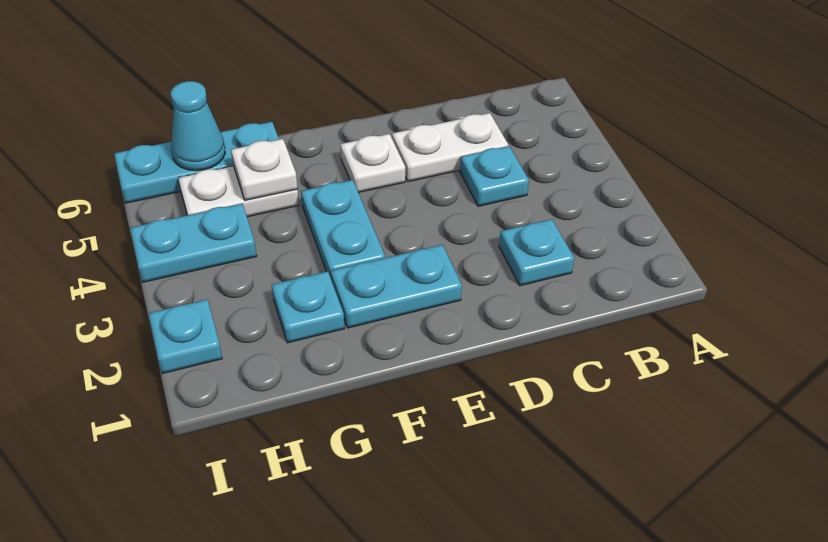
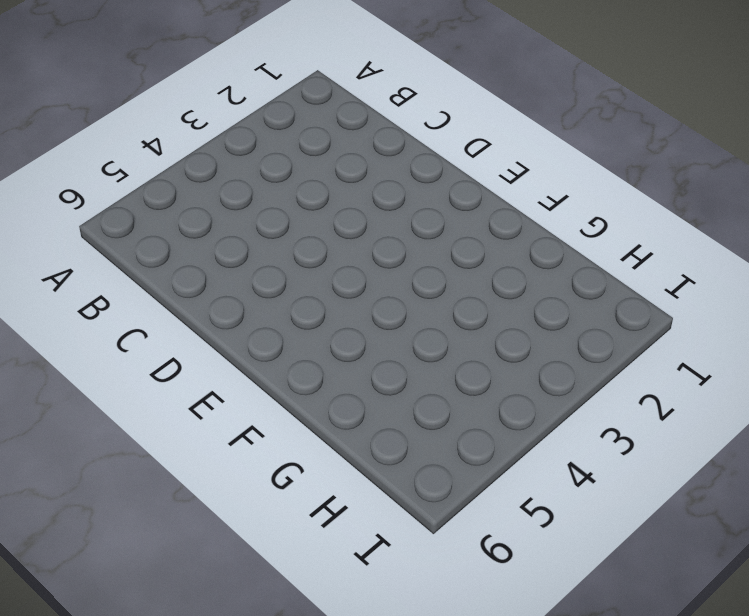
none -> cyan plate C2 level 1
none -> cyan plate C4 level 1
none -> white plate C5:D5 level 1

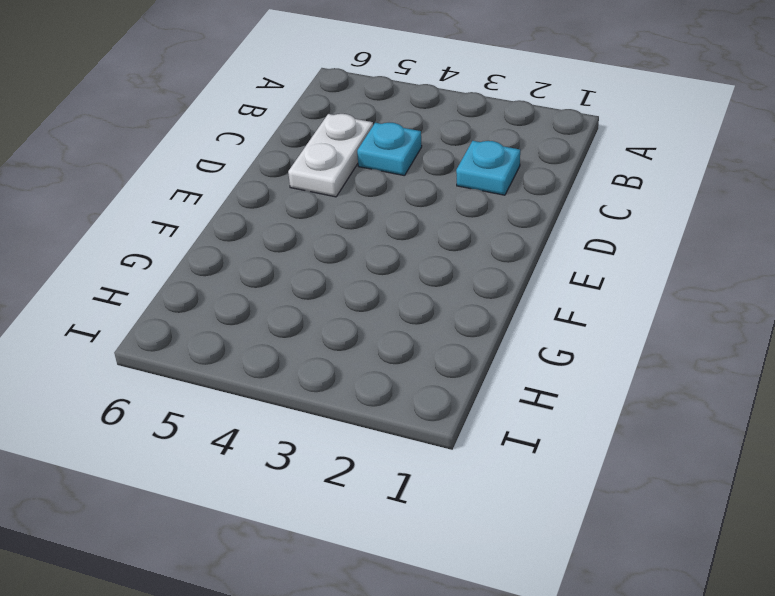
none -> cyan plate E2:F2 level 1
none -> white plate E5 level 1
none -> cyan plate F3:F4 level 1

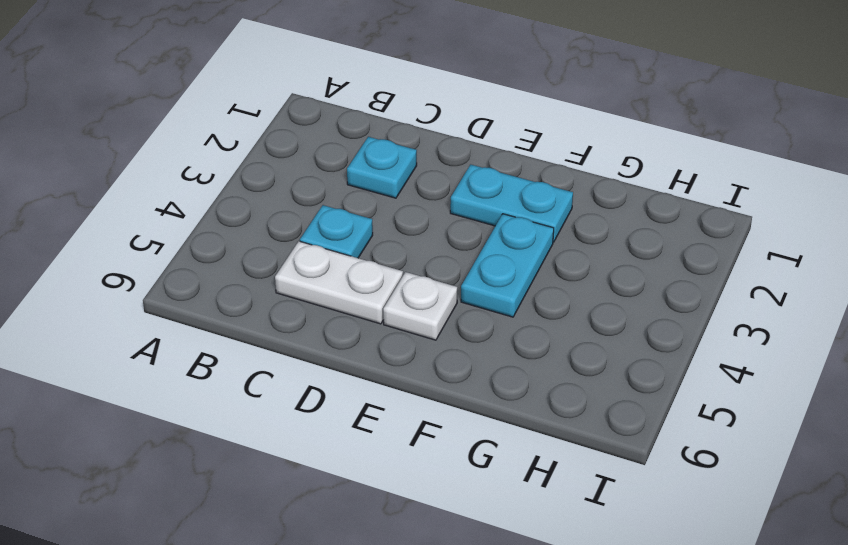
none -> cyan plate G2 level 1
none -> white plate G5:H5 level 1
none -> cyan plate G6:I6 level 1

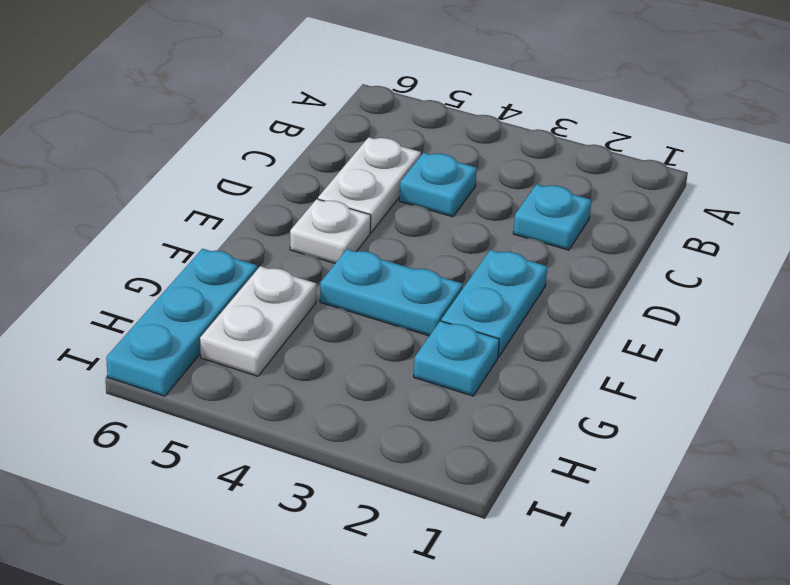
none -> cyan plate H4:I4 level 1
none -> cyan plate I2 level 1
none -> white plate G5 level 2

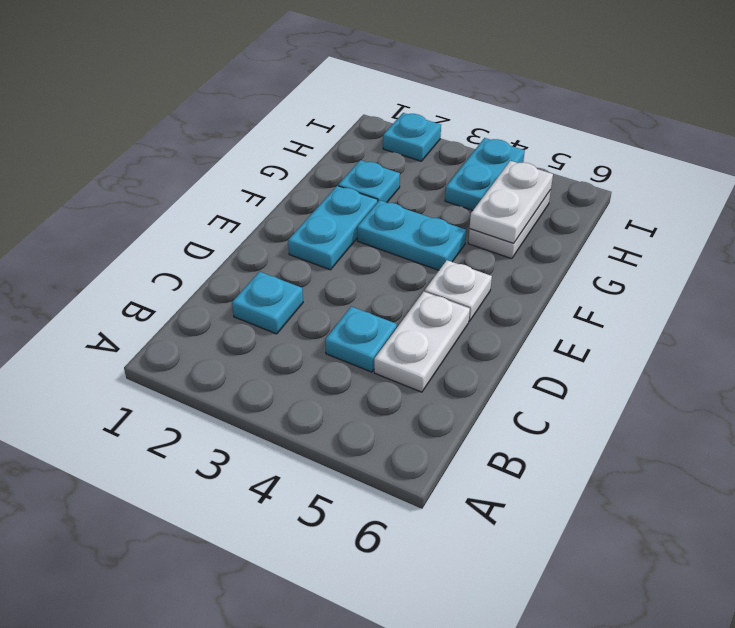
white plate G5:H5 level 2 -> white plate G5 level 2
none -> cyan plate G6:I6 level 1
none -> cyan cone H6 level 2

